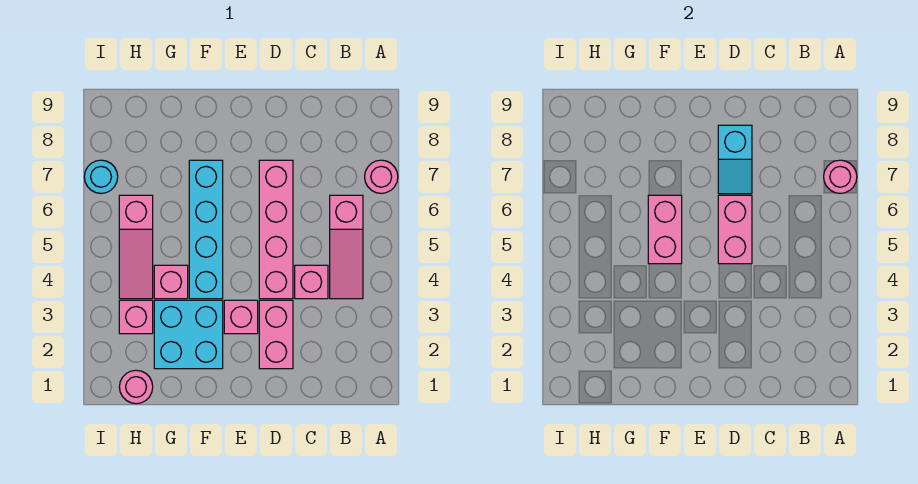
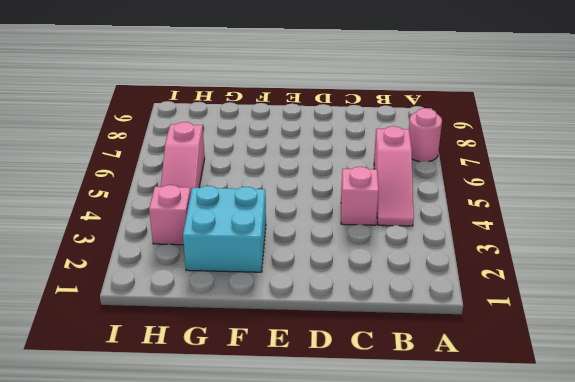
none -> pink brick D2:D3 level 1
none -> pink brick D4:D7 level 1
none -> pink brick E3 level 1

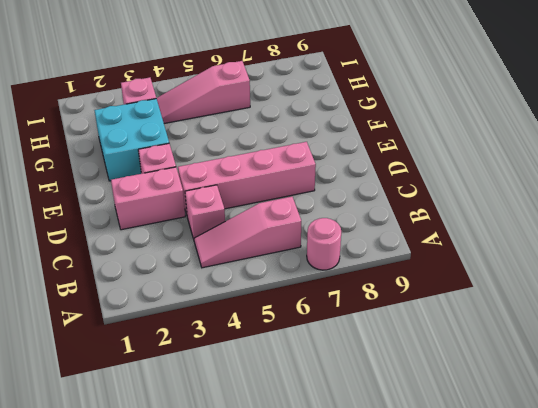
none -> cyan brick F4:F7 level 1
none -> pink brick G4 level 1
none -> pink round brick H1 level 1

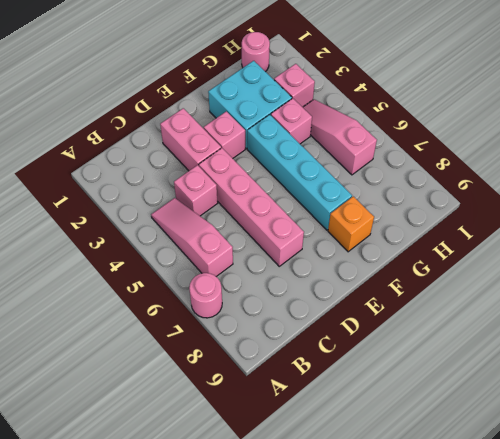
orange brick F8 level 1 -> none
none -> cyan round brick I7 level 1
none -> pink round brick A7 level 2
none -> pink brick D5:D6 level 2

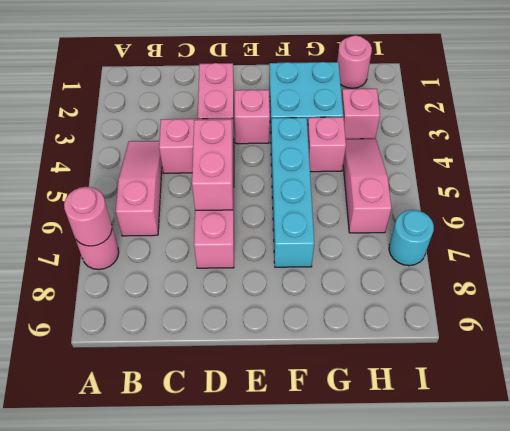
none -> cyan slope D7:D8 level 2 top 8
none -> pink brick F5:F6 level 2

